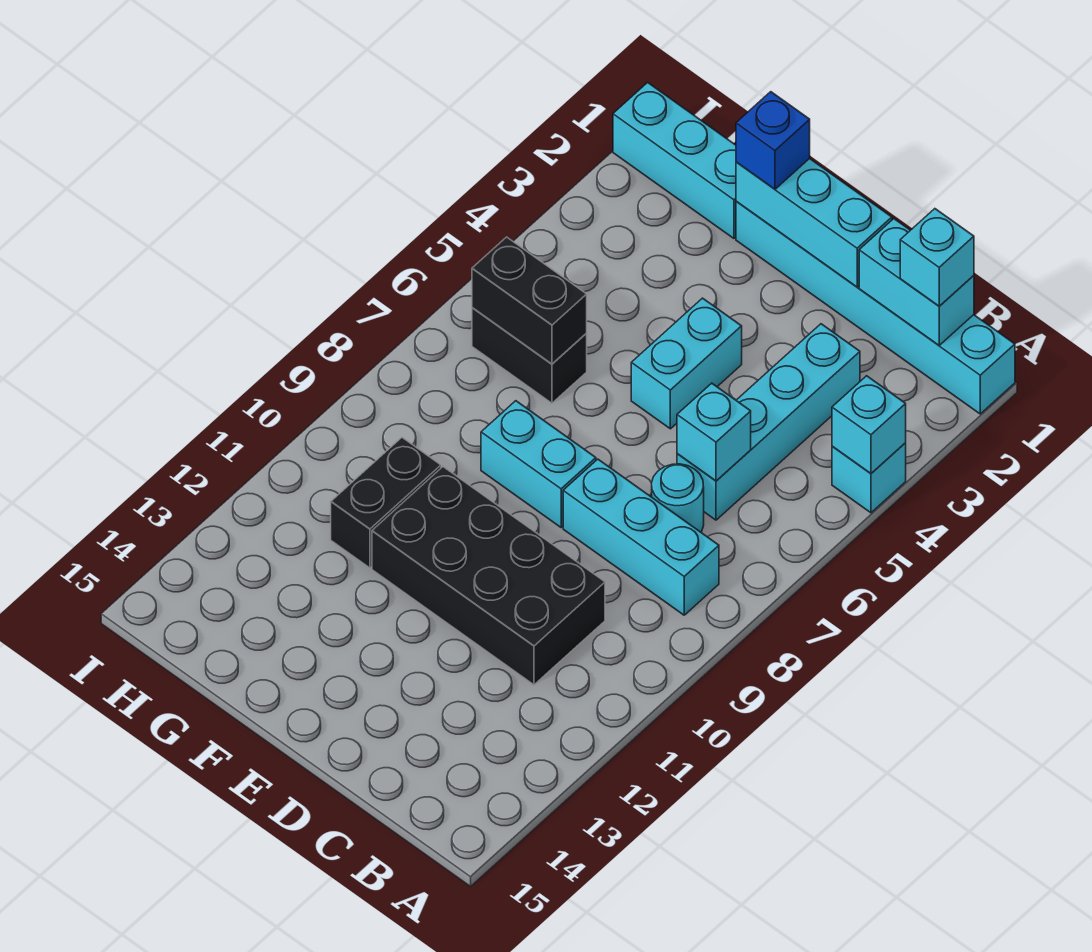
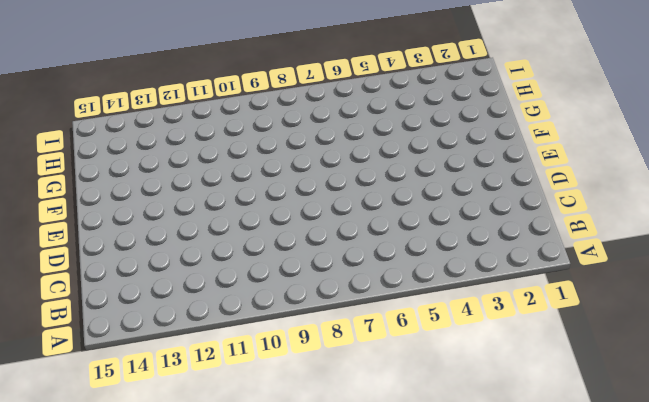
none -> cyan brick A1:F1 level 1
none -> cyan brick A4 level 1
none -> cyan brick B8:D8 level 1

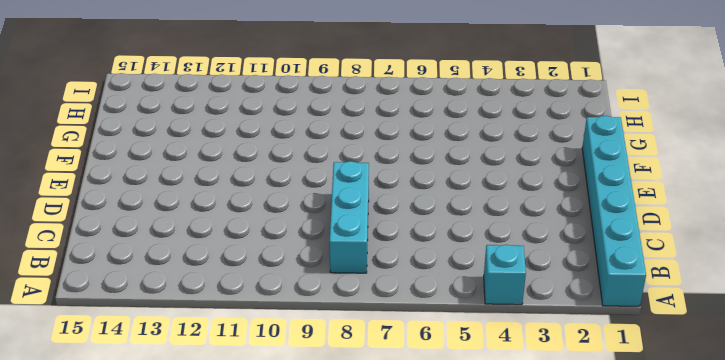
none -> cyan brick C3:C6 level 1
none -> cyan round brick C7 level 1
none -> black brick C10:F11 level 1

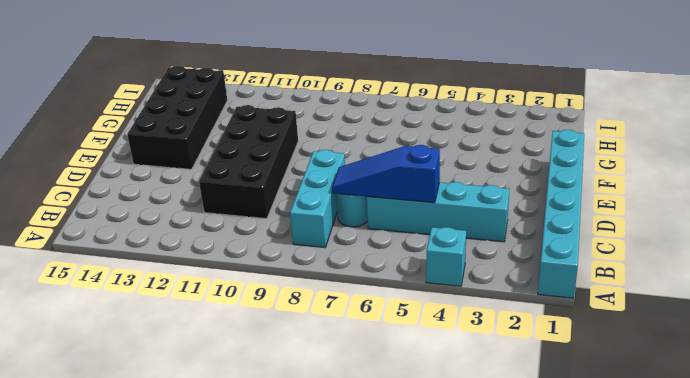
blue slope C5:C7 level 2 top 5 -> cyan brick C6 level 2
black brick E13:H14 level 1 -> none
none -> cyan brick E4:E5 level 1
none -> cyan brick E8:F8 level 1
none -> cyan brick G1:I1 level 1

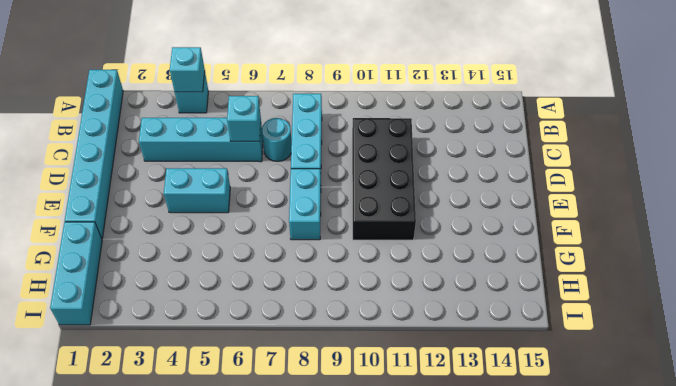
none -> black brick G6:H6 level 1
none -> black brick G10:G11 level 1
none -> cyan brick B1:C1 level 2

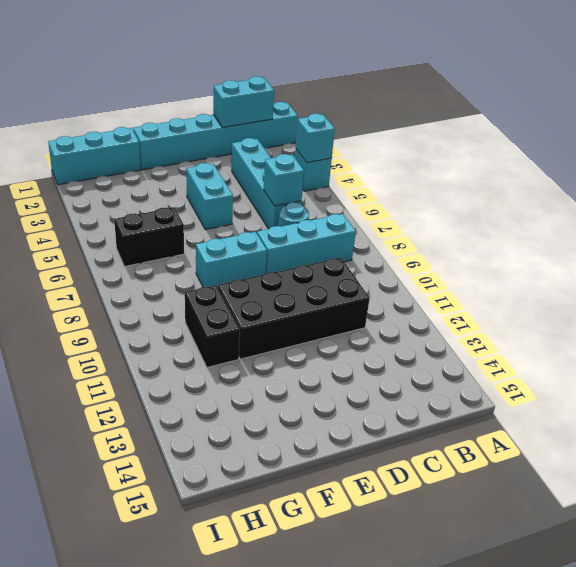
none -> cyan brick D1:F1 level 2
none -> black brick G6:H6 level 2
none -> cyan brick B1 level 3

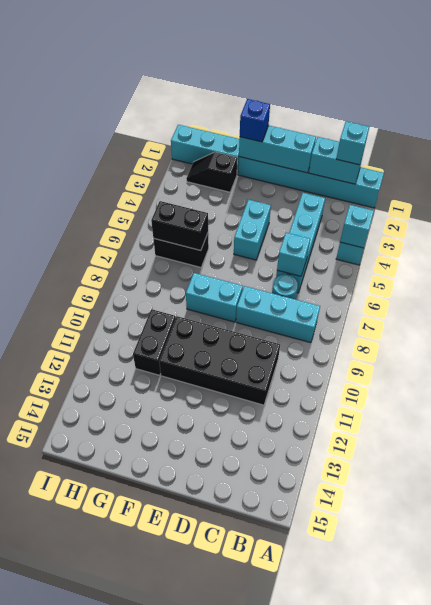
black slope G2:H2 level 1 top G -> none

